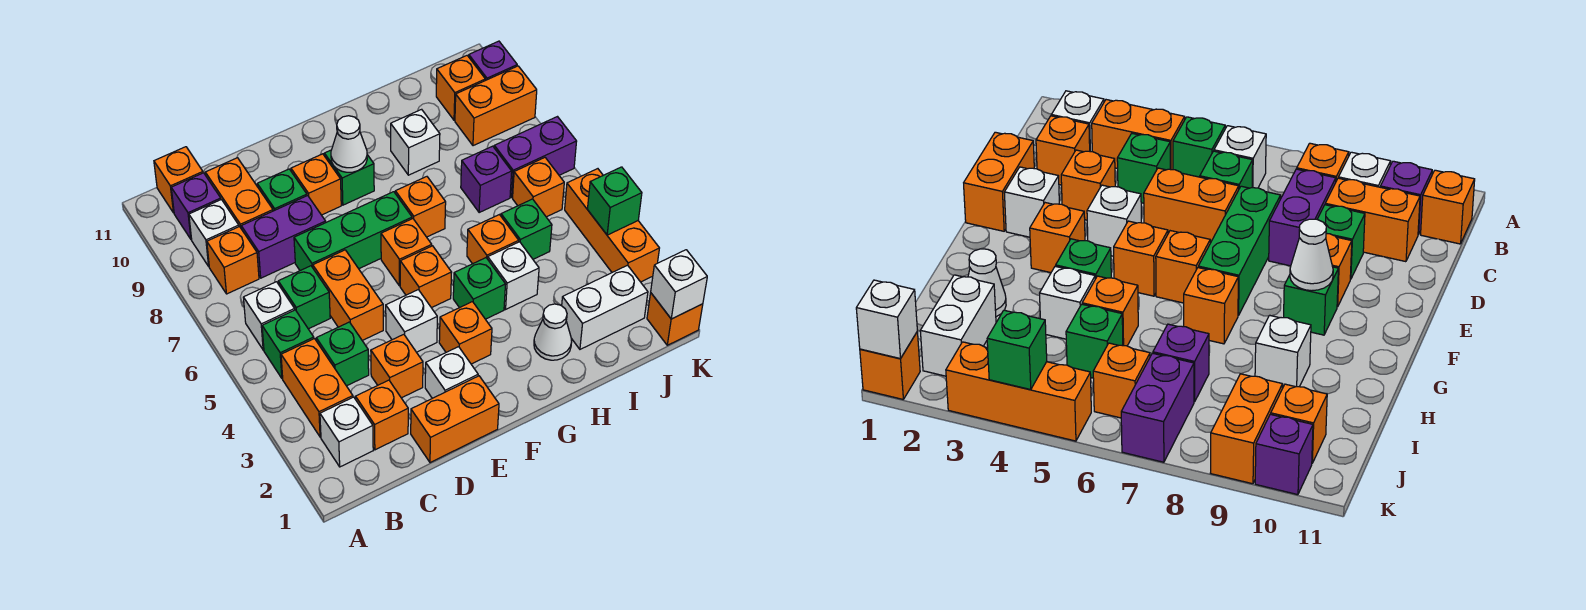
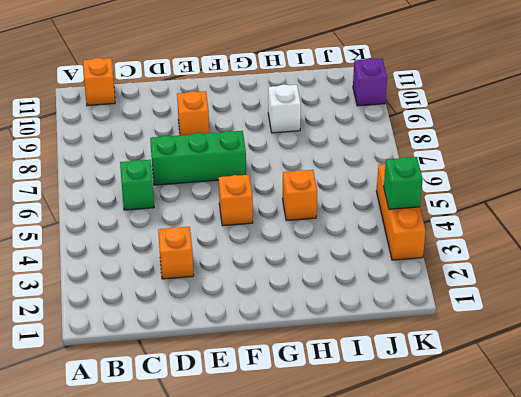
none -> white brick B2 level 1
none -> orange brick B3:B4 level 1
none -> green brick B5 level 1
none -> white brick B6 level 1

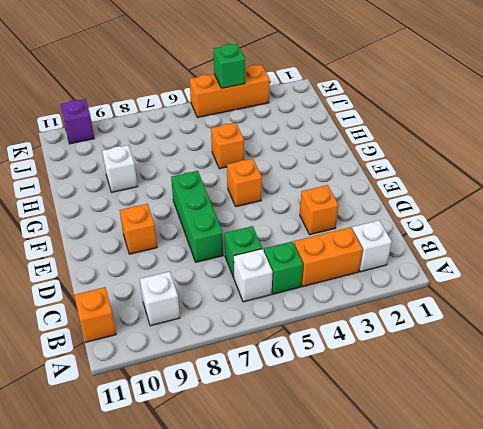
none -> orange brick B8 level 1
none -> purple brick B10 level 1
none -> orange brick C2 level 1
none -> green brick C4 level 1

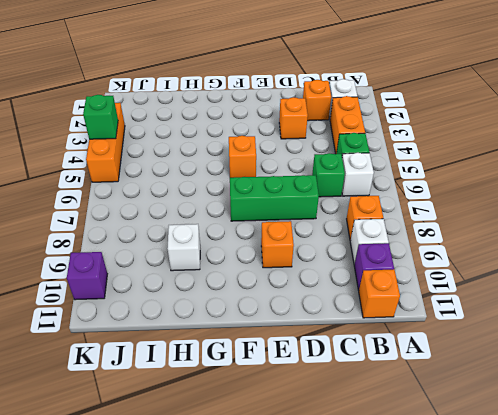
none -> green brick C4 level 1
none -> purple brick C8:D8 level 1
none -> orange brick C9:C10 level 1
none -> orange brick D1:E1 level 1

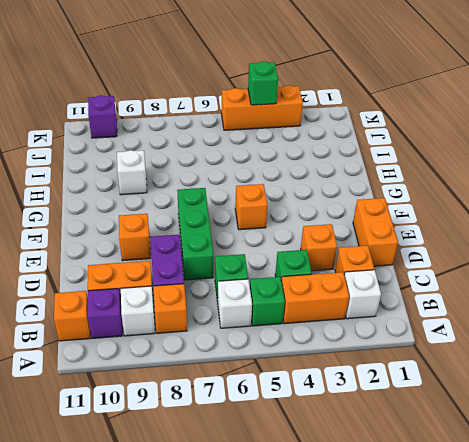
none -> orange brick D5:D6 level 1
none -> green brick D9 level 1
none -> white brick E2 level 1
none -> white brick E4 level 1

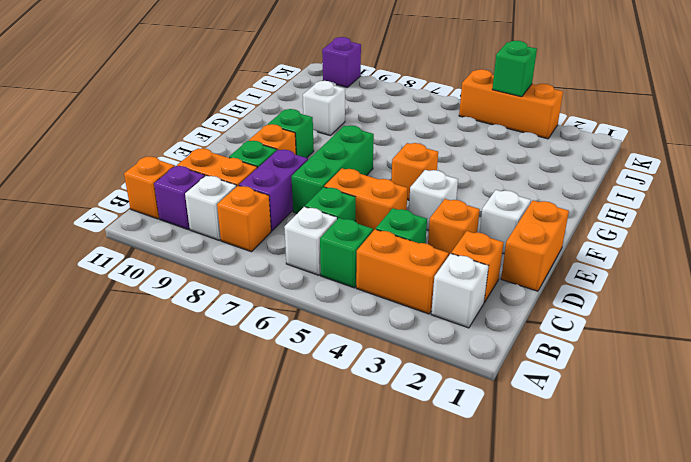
none -> orange brick F3 level 1
none -> orange brick F6 level 1
none -> green brick G4 level 1
none -> orange brick G7 level 1

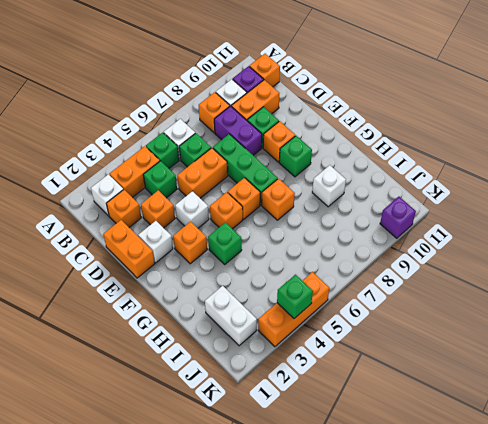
none -> white cone H2 level 1
none -> white brick H4 level 1
none -> orange brick H5 level 1
none -> green brick I5 level 1

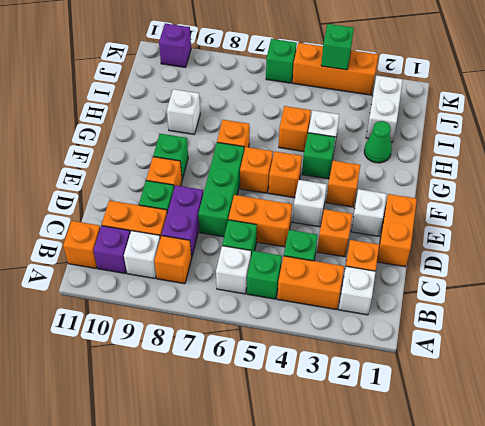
green cone H2 level 1 -> white cone H2 level 1
green brick K6 level 1 -> green brick I5 level 1
none -> purple brick I7 level 1
none -> orange brick J6 level 1
none -> purple brick J7:K7 level 1
none -> orange brick J9:K9 level 1

